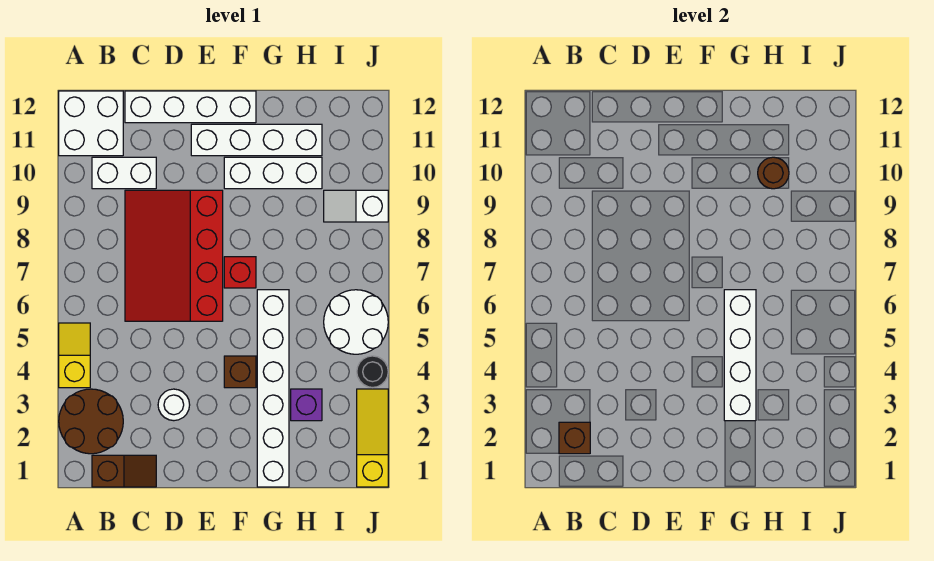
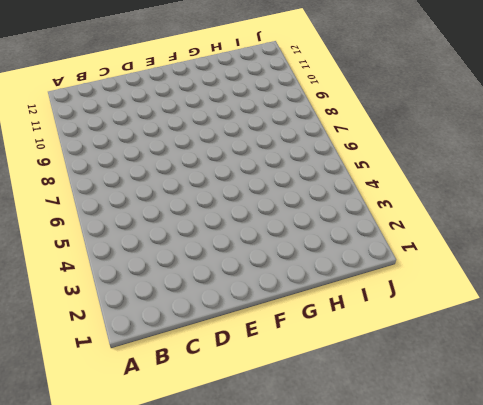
none -> brown round brick A2:B3 level 1
none -> yellow slope A4:A5 level 1 top 4
none -> white brick A11:B12 level 1

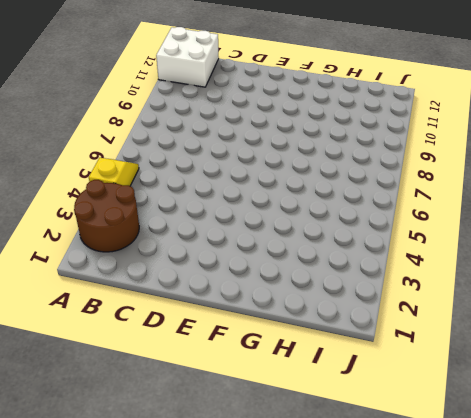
none -> brown slope B1:C1 level 1 top B
none -> white brick B10:C10 level 1
none -> red slope C6:E9 level 1 top E

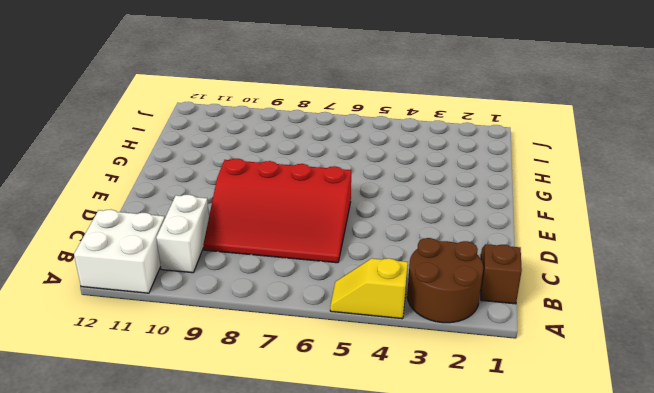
none -> white brick C12:F12 level 1
none -> white round brick D3 level 1
none -> white brick E11:H11 level 1

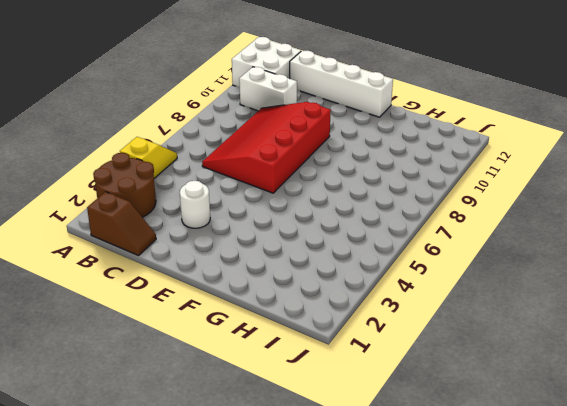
none -> white brick E11:H11 level 1
none -> brown brick F4 level 1
none -> red brick F7 level 1

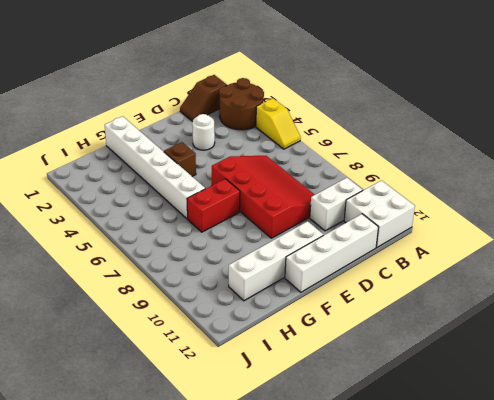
red brick F7:G7 level 1 -> red brick F7 level 1
none -> white brick F10:H10 level 1
none -> purple brick H3 level 1
none -> white round brick I5:J6 level 1

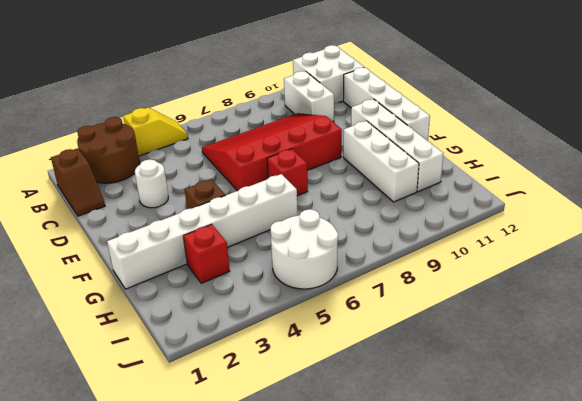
red brick H3 level 1 -> purple brick H3 level 1
none -> white slope I9:J9 level 1 top J
none -> yellow slope J1:J3 level 1 top 1
none -> black round brick J4 level 1

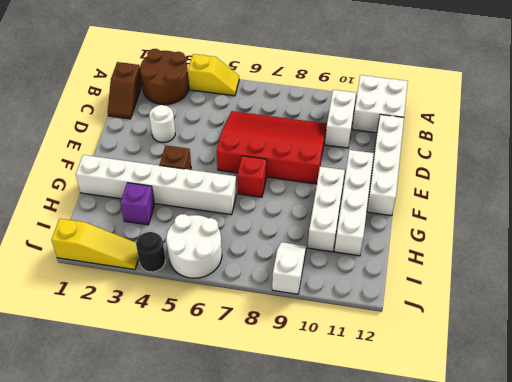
none -> brown brick B2 level 2
none -> white brick G3:G6 level 2
none -> brown round brick H10 level 2

